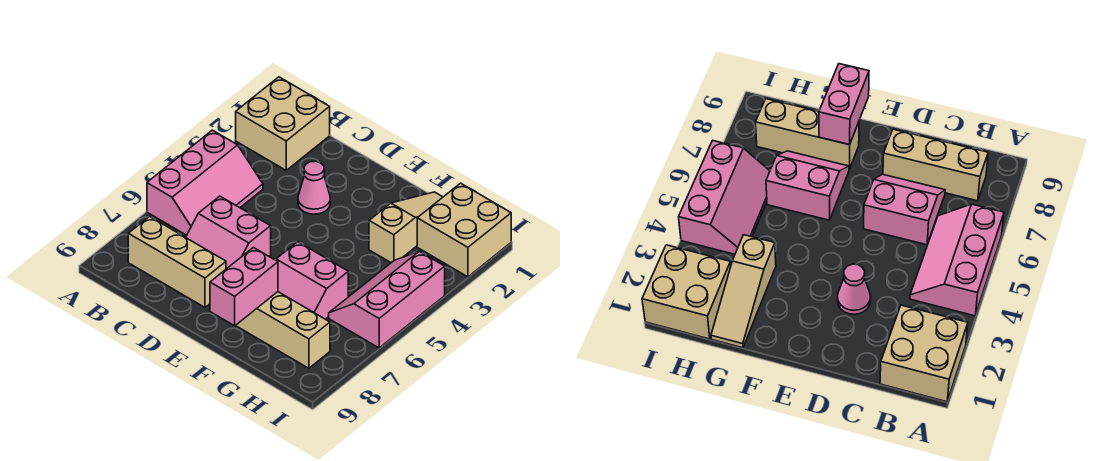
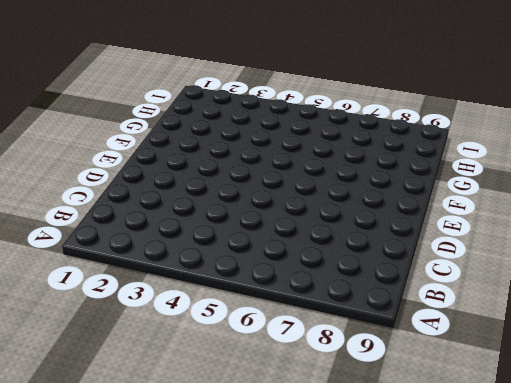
none -> tan brick A1:B2 level 1
none -> pink slope A4:B6 level 1 top A

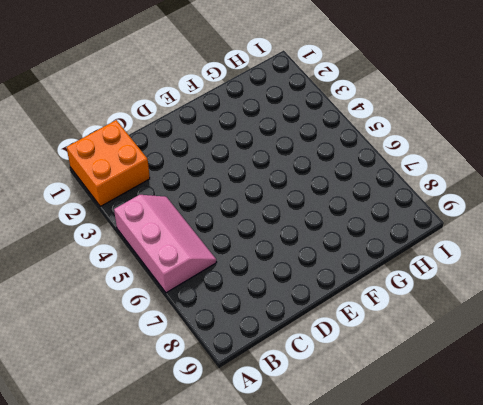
orange brick A1:B2 level 1 -> tan brick A1:B2 level 1
none -> tan brick B8:D8 level 1
none -> pink slope C6:D7 level 1 top 6

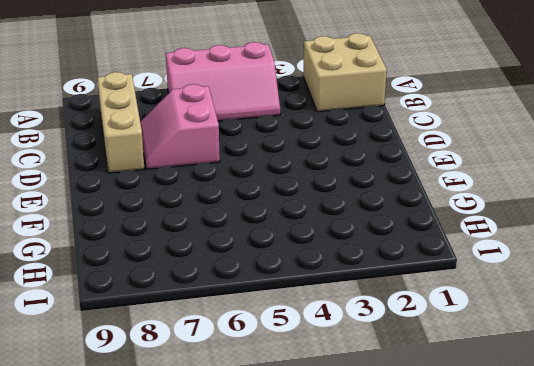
none -> pink cone D3 level 1
none -> pink slope F6:G7 level 1 top 6

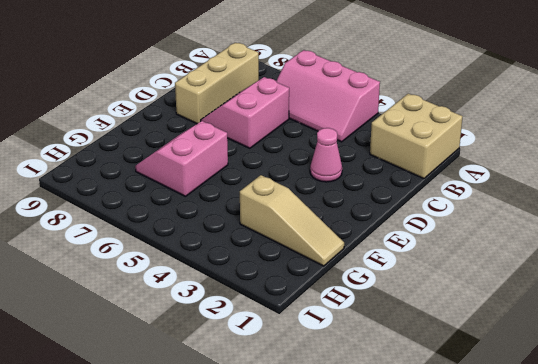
none -> tan brick F8:H8 level 1
none -> tan brick H1:I2 level 1

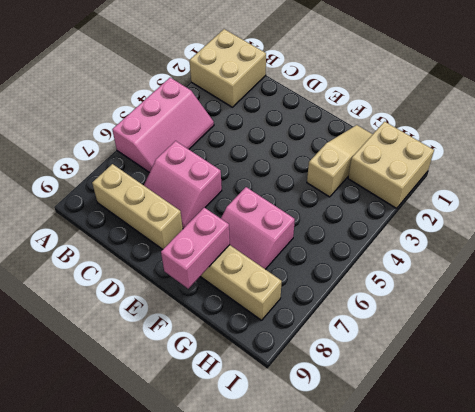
none -> pink cone D3 level 1
none -> pink slope H4:I6 level 1 top I

